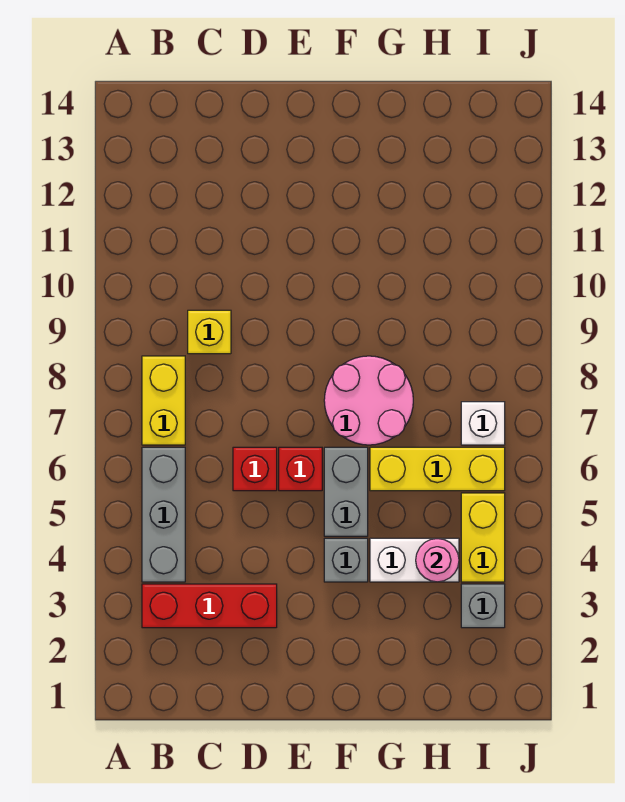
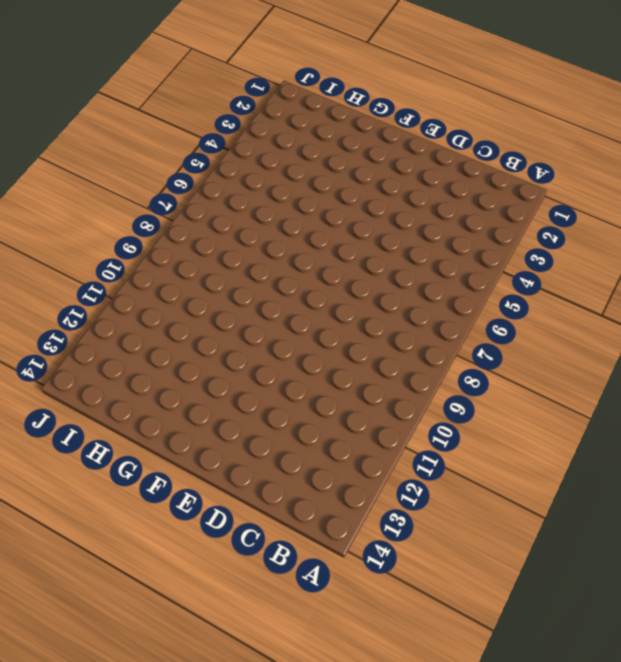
none -> red brick B3:D3 level 1
none -> grey brick B4:B6 level 1
none -> yellow brick B7:B8 level 1

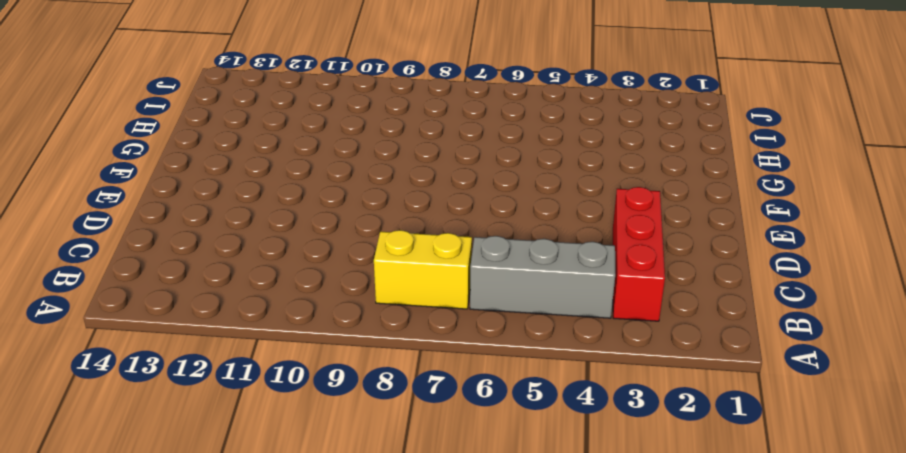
none -> yellow brick C9 level 1
none -> red brick D6 level 1
none -> red brick E6 level 1

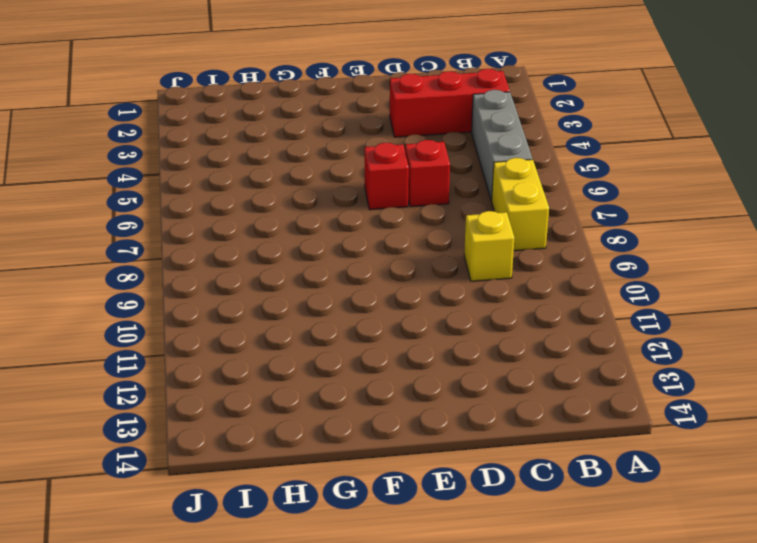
none -> grey brick F4 level 1
none -> grey brick F5:F6 level 1
none -> pink round brick F7:G8 level 1

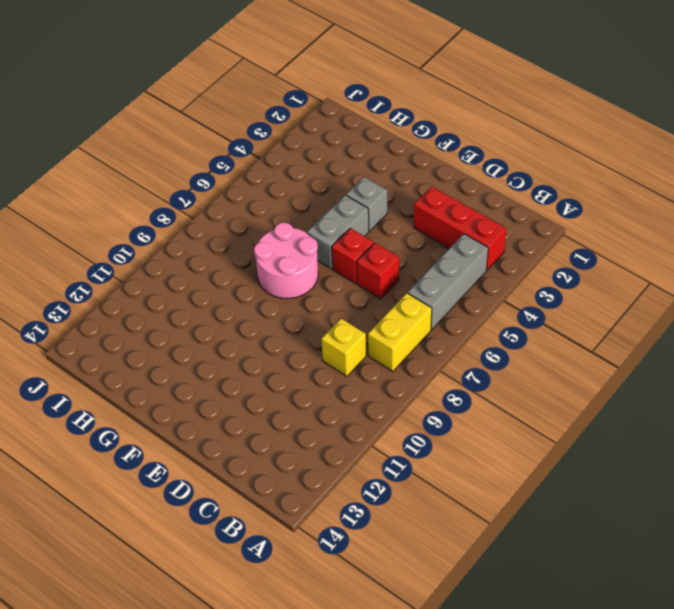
none -> white brick G4:H4 level 1
none -> yellow brick G6:I6 level 1
none -> grey brick I3 level 1

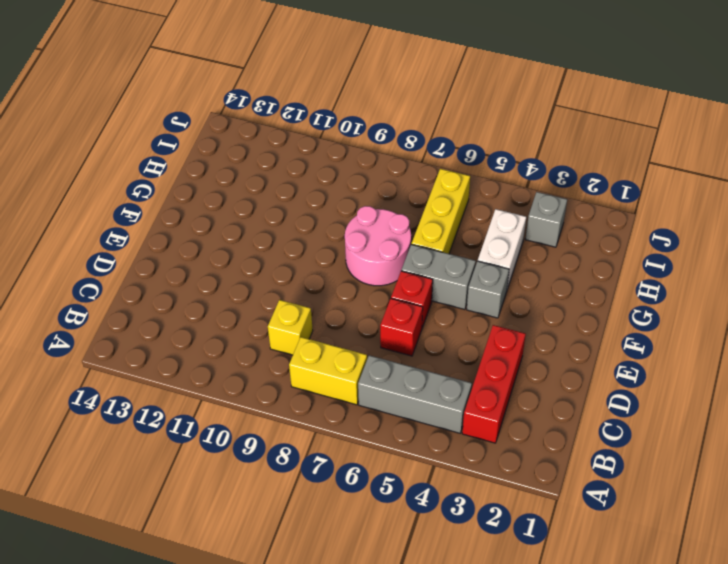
none -> yellow brick I4:I5 level 1
none -> white brick I7 level 1
none -> pink round brick H4 level 2

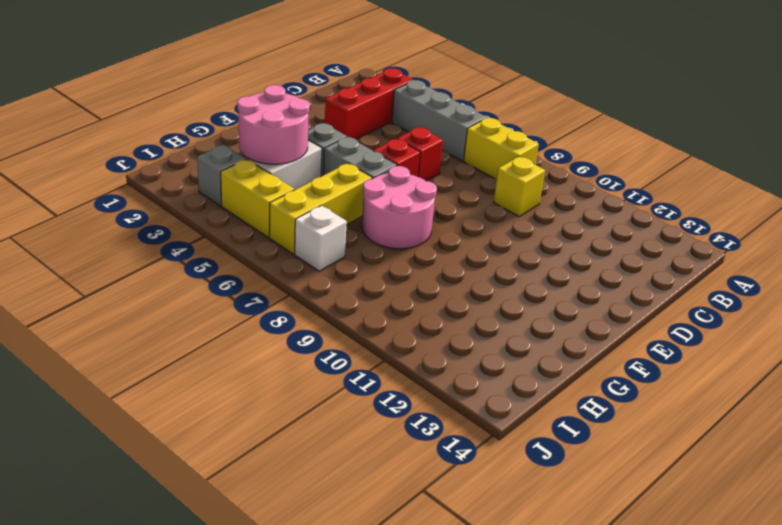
pink round brick G3:H4 level 2 -> pink round brick H4 level 2

